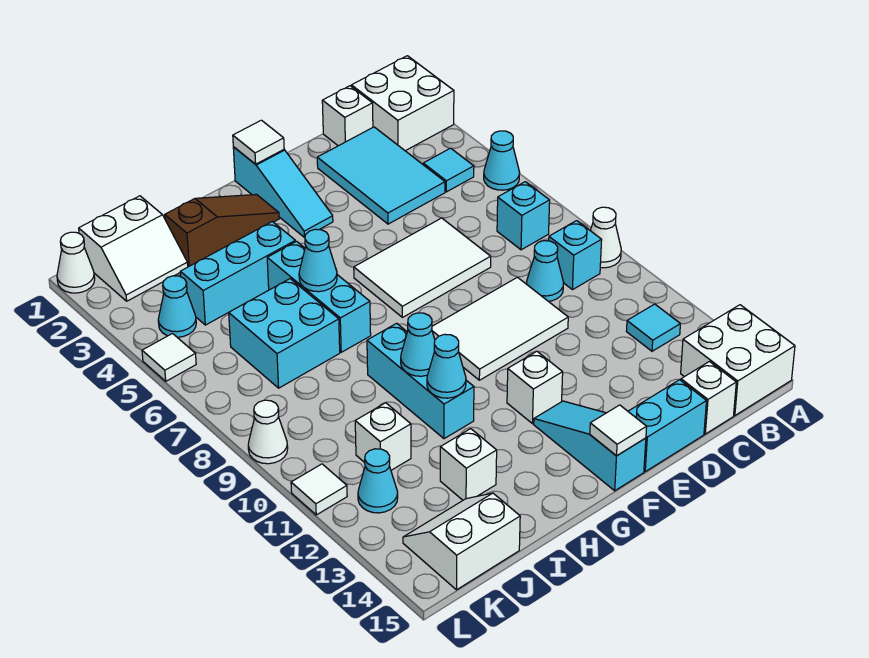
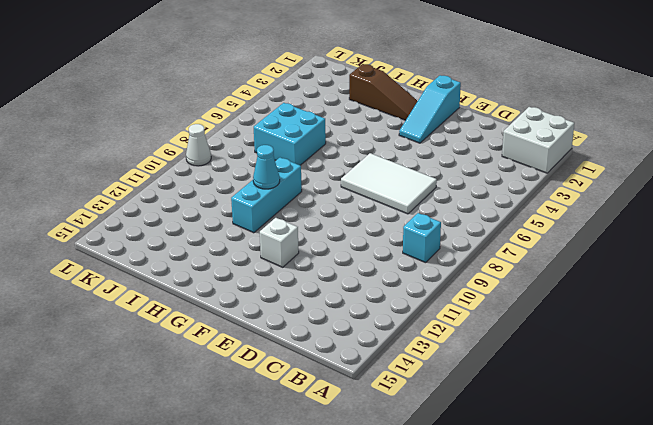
none -> cyan cone A5 level 1
none -> white cone A9 level 1
none -> white brick A14:B15 level 1
none -> cyan tile B4 level 1

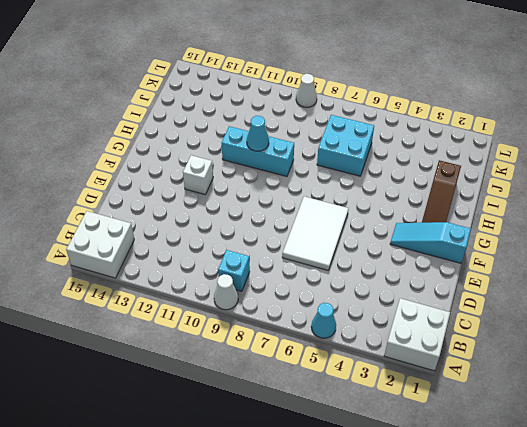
none -> cyan tile B4 level 1
none -> cyan brick B7 level 1
none -> cyan tile B12 level 1
none -> white brick C1 level 1

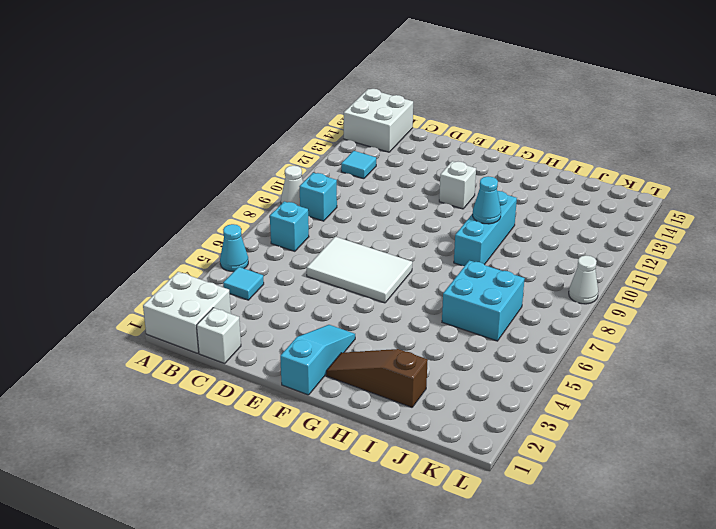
none -> cyan tile C2:D4 level 1
none -> cyan cone C9 level 1
none -> white brick C15 level 1
none -> white tile D9:F10 level 1

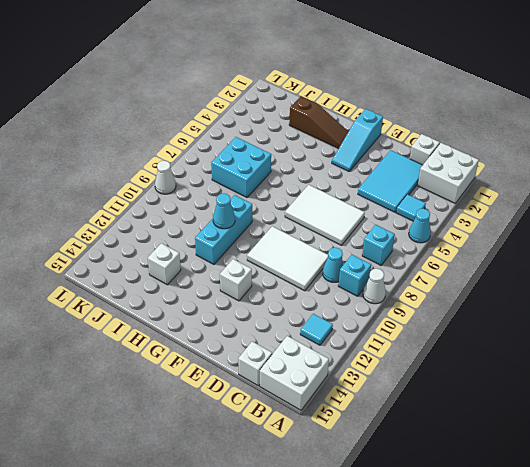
none -> cyan brick D15:E15 level 1
none -> cyan slope F13:F15 level 1 top 15
none -> cyan brick H4:J4 level 1
none -> cyan brick H5:H7 level 1

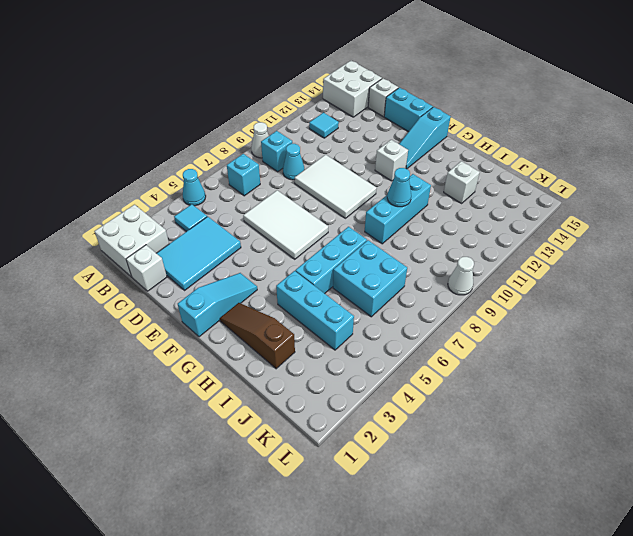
none -> white slope J1:K2 level 1 top 1
none -> white brick J11 level 1
none -> white slope J14:K15 level 1 top 15
none -> cyan cone K4 level 1

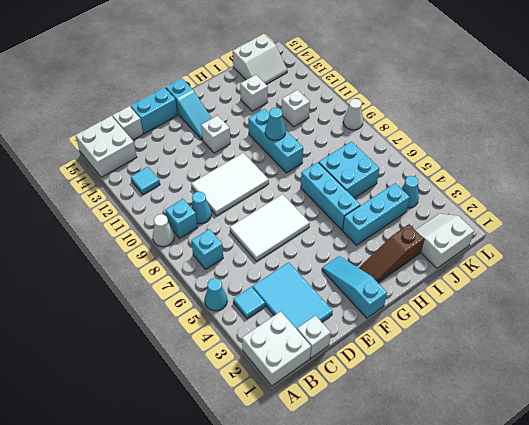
none -> cyan cone K12 level 1
none -> white cone L1 level 1
none -> white tile L5 level 1
none -> white tile L11 level 1

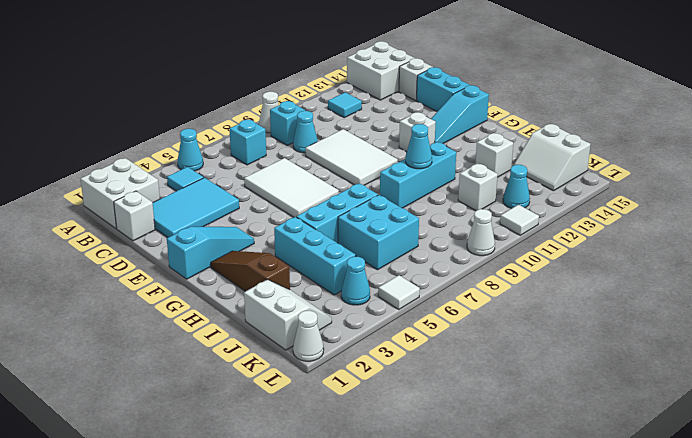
none -> white tile F1 level 2
none -> white tile F15 level 2
none -> cyan cone H6 level 2
none -> cyan cone H11 level 2

